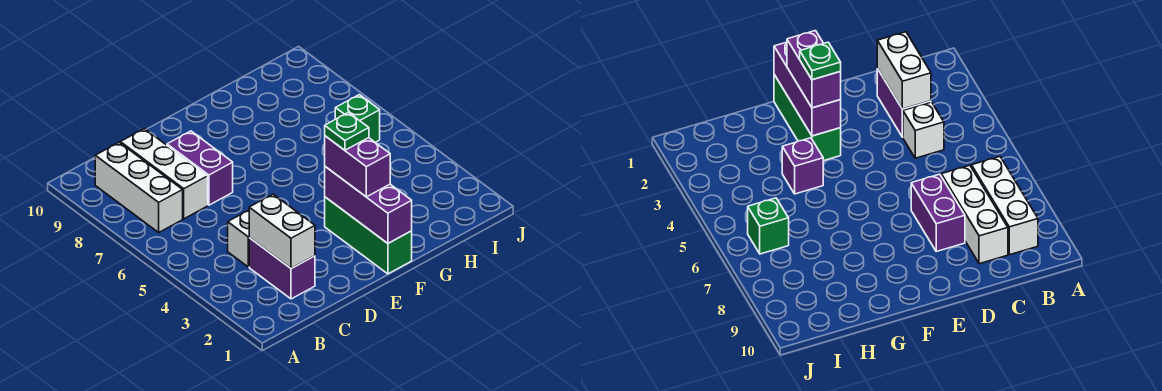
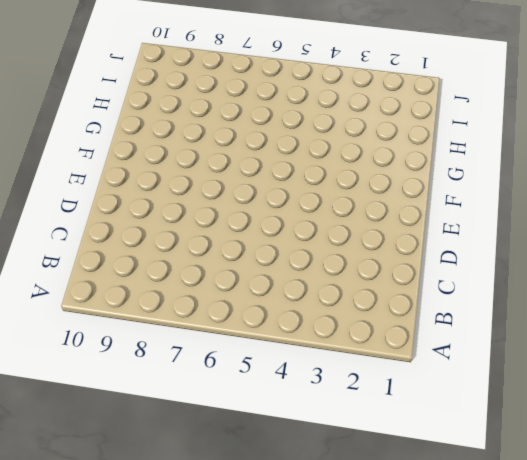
none -> white brick B7:B9 level 1
none -> purple brick C2:C3 level 1
none -> white brick C4 level 1

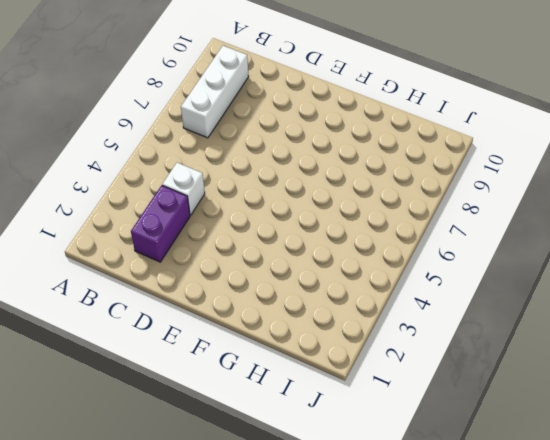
none -> white brick C7:C9 level 1
none -> purple brick D7:D8 level 1
none -> green brick F1:F3 level 1

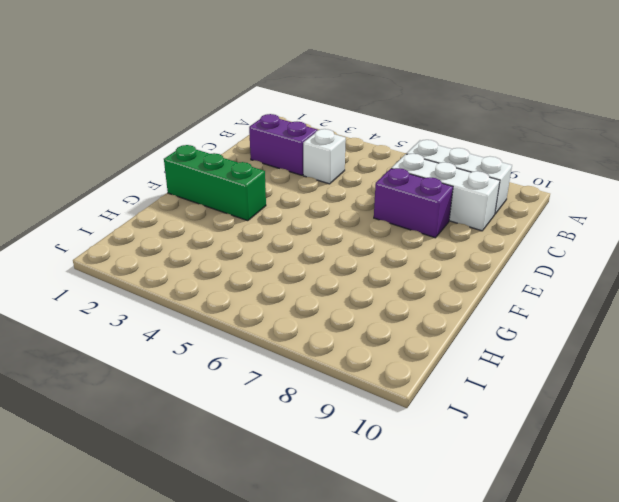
none -> purple brick G4 level 1
none -> green brick I6 level 1
none -> white brick C2:C3 level 2

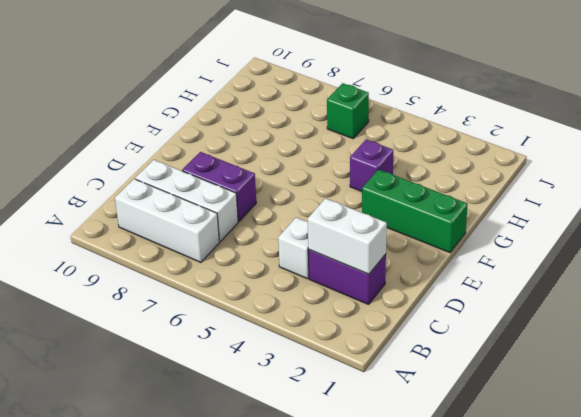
none -> purple brick F1:F3 level 2
none -> purple brick F2:F3 level 3
none -> green plate F3 level 4

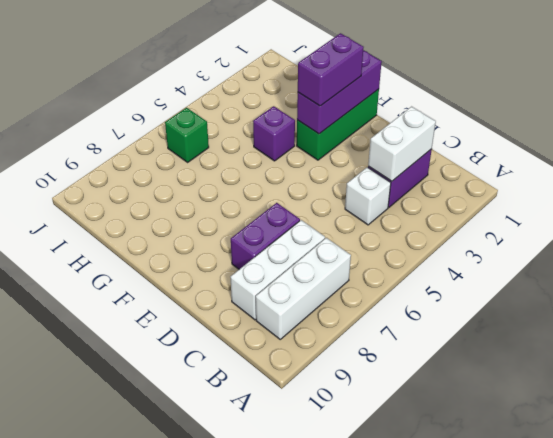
none -> green plate F3 level 4

